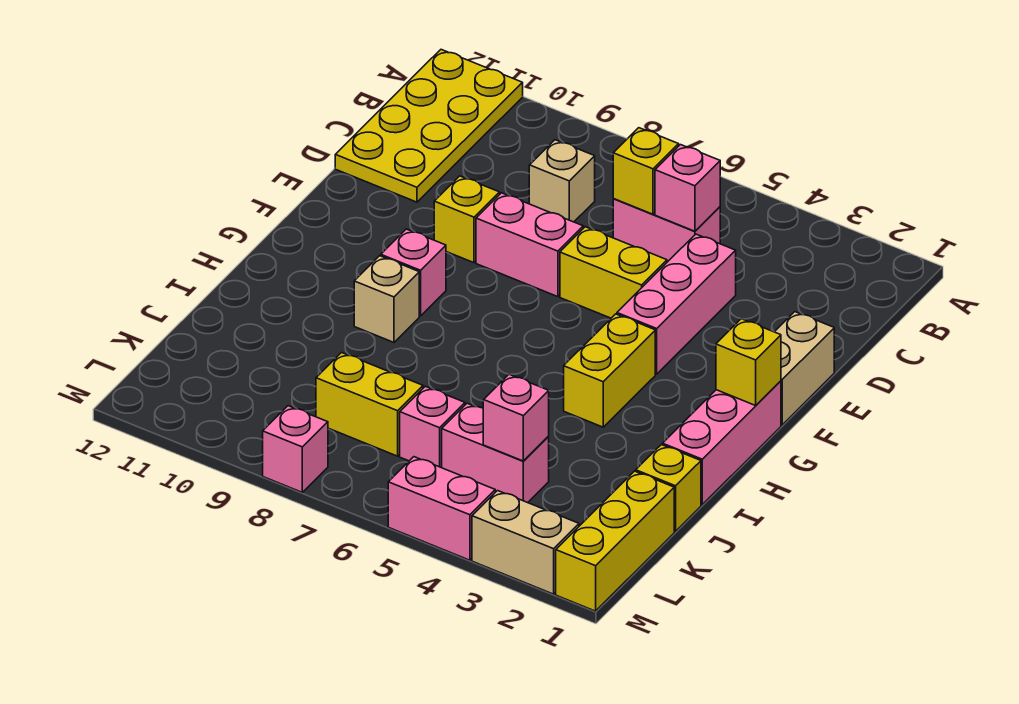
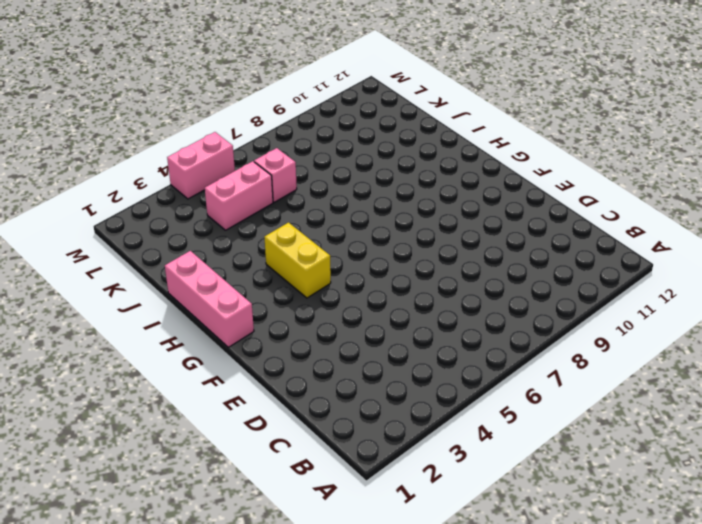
none -> yellow plate A11:D12 level 1
none -> pink brick C5:C6 level 1
none -> tan brick C8 level 1

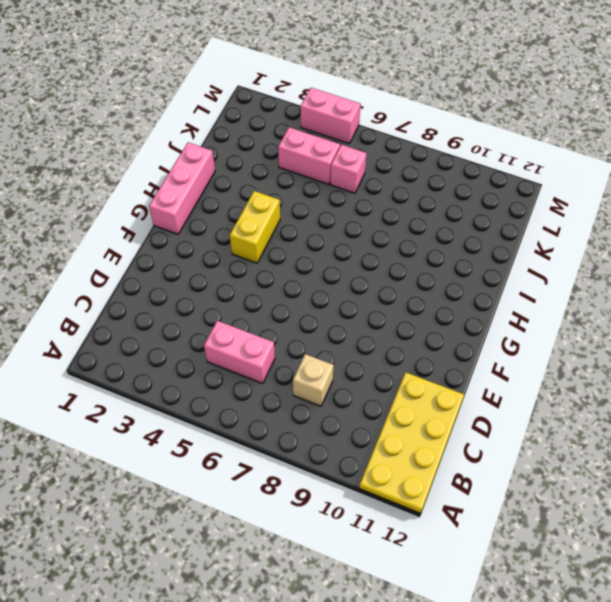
none -> pink brick D4:F4 level 1
none -> tan brick E1:F1 level 1
none -> yellow brick E5:E6 level 1

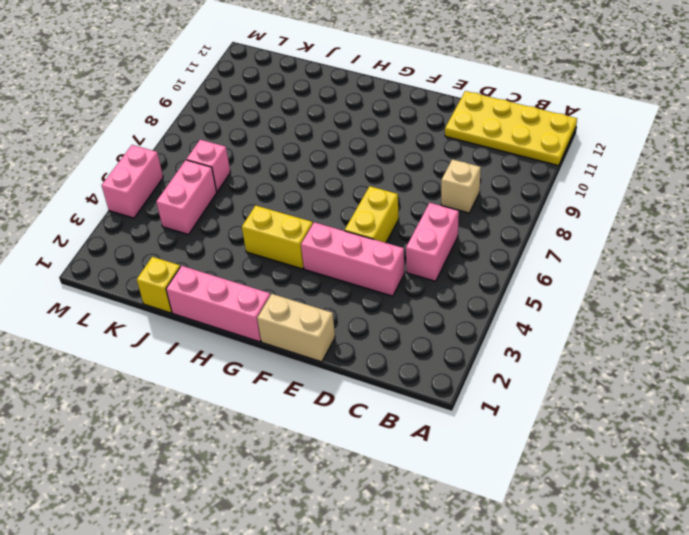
none -> pink brick E7:E8 level 1
none -> yellow brick E9 level 1
none -> pink brick G9 level 1

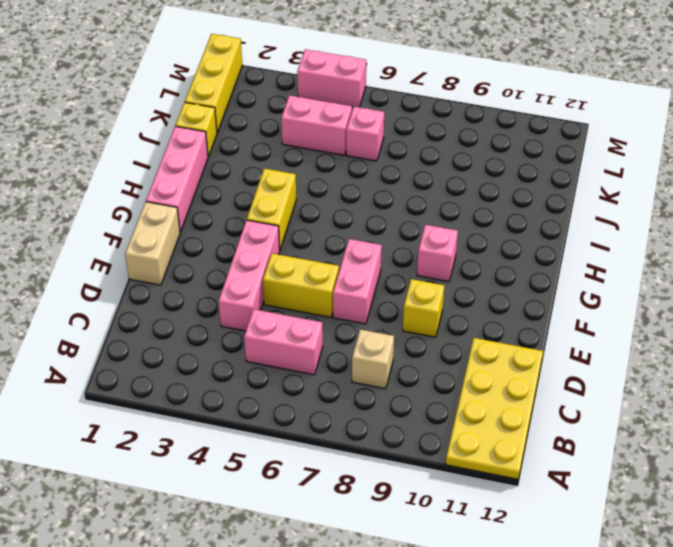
pink brick E7:F7 level 1 -> pink brick E7:E8 level 1
none -> tan brick H9 level 1
none -> yellow brick K7:K8 level 1
none -> tan brick M2:M3 level 1

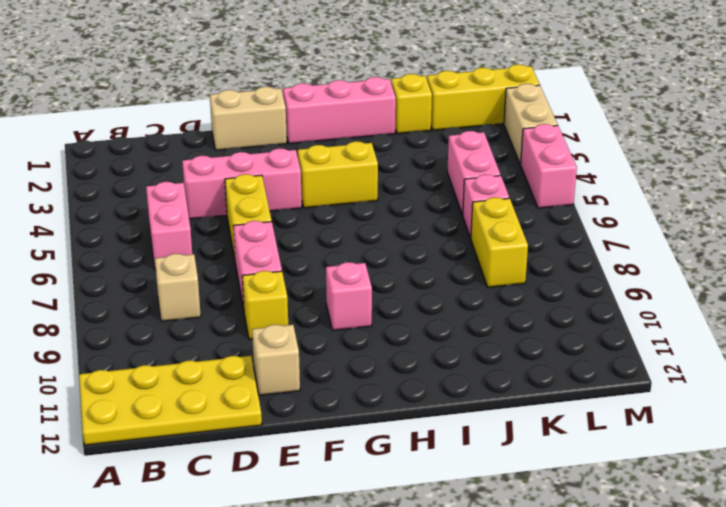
tan brick E11 level 1 -> tan brick H9 level 1
none -> pink brick M8 level 1
none -> pink brick C5 level 2
none -> yellow brick C6 level 2

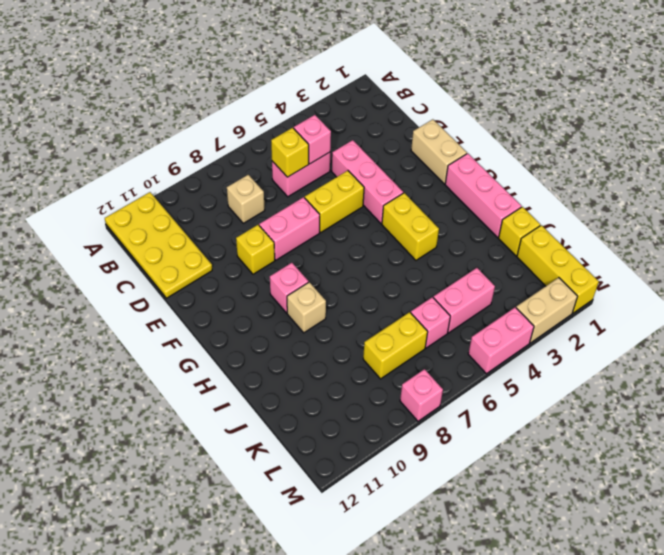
none -> yellow brick G1 level 2
none -> pink brick K4 level 2

